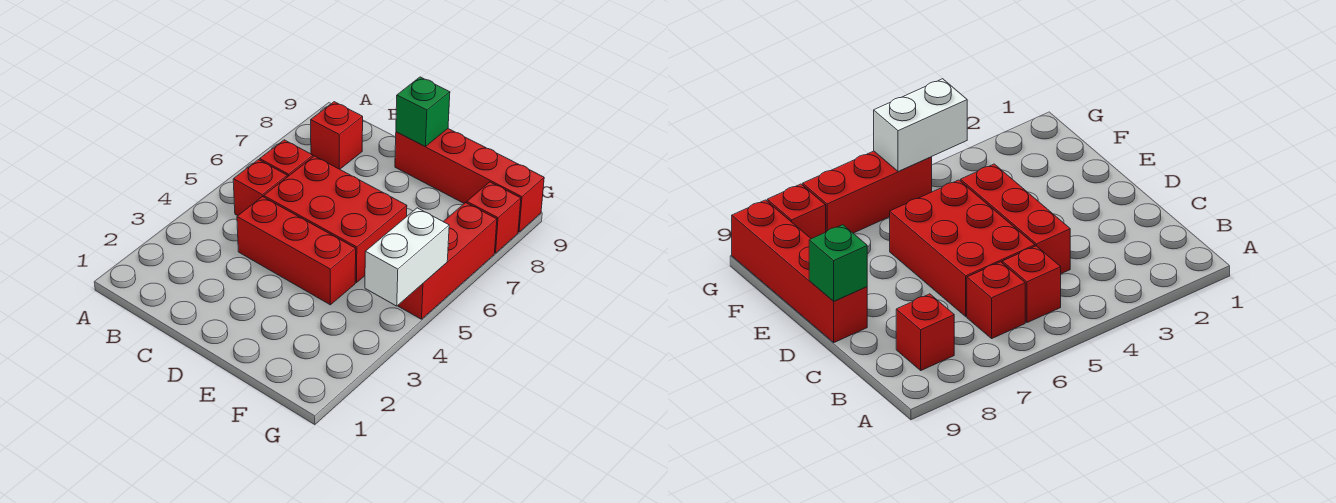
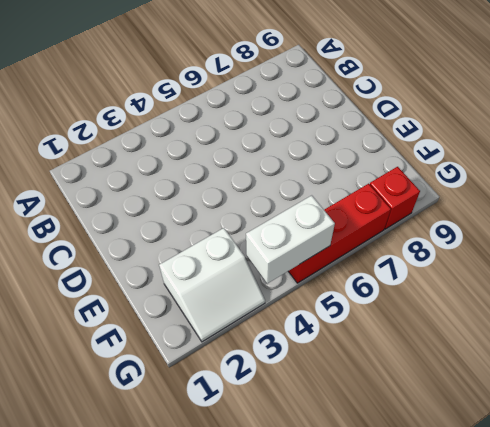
white slope F2:G3 level 1 top F -> none
none -> red brick B5 level 1
none -> red brick B6 level 1

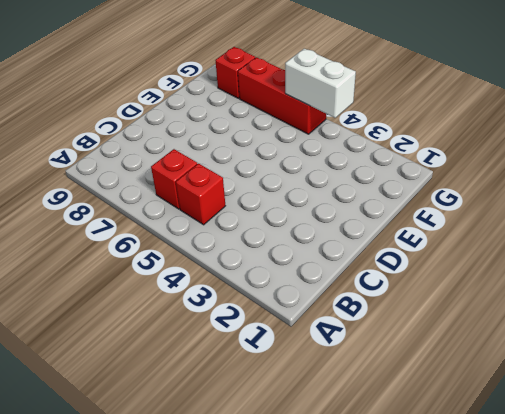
none -> red brick B8 level 1
none -> red brick C4:E4 level 1

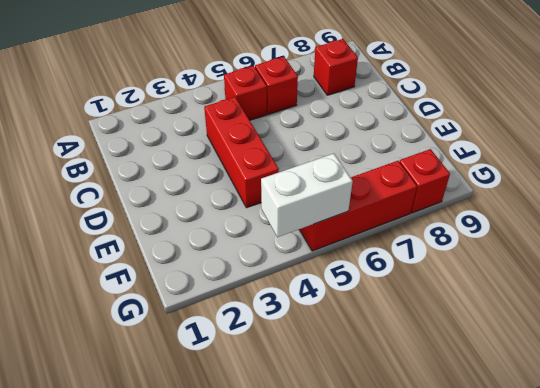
none -> red brick C5:E6 level 1
none -> red brick D9:G9 level 1

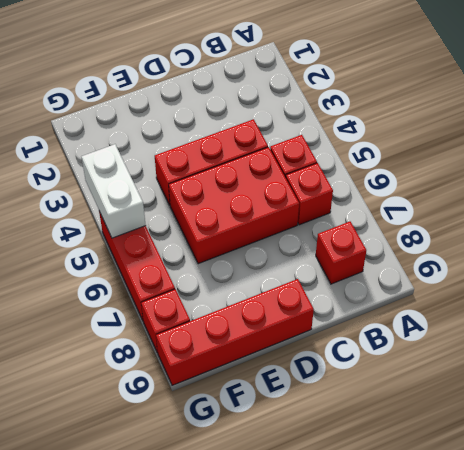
none -> green brick D9 level 2

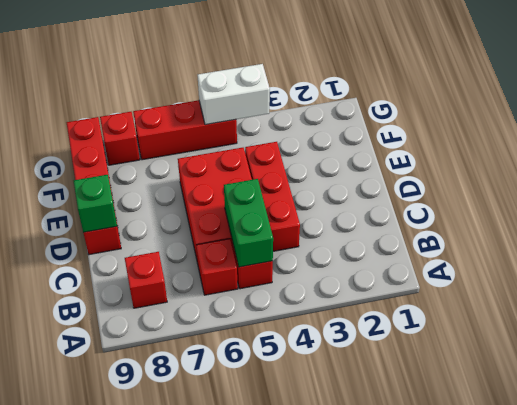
green brick B5:C5 level 2 -> none

